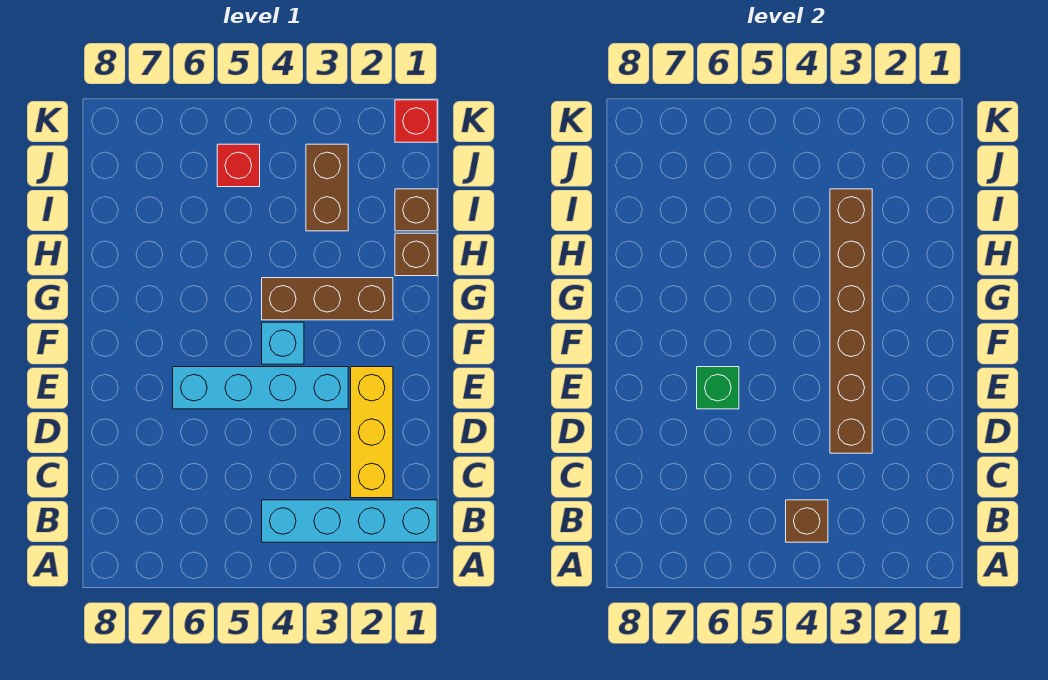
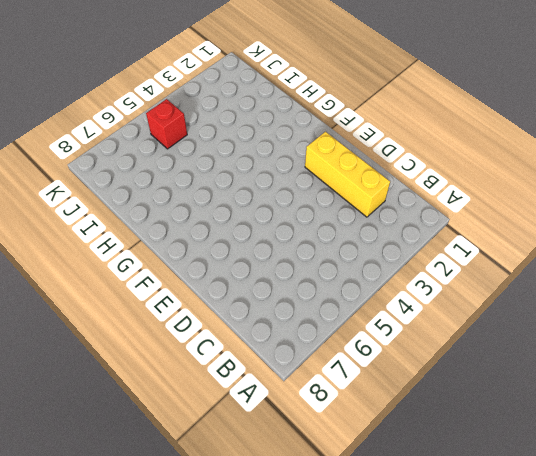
none -> cyan brick B1:B4 level 1
none -> cyan brick E3:E6 level 1
none -> cyan brick F4 level 1

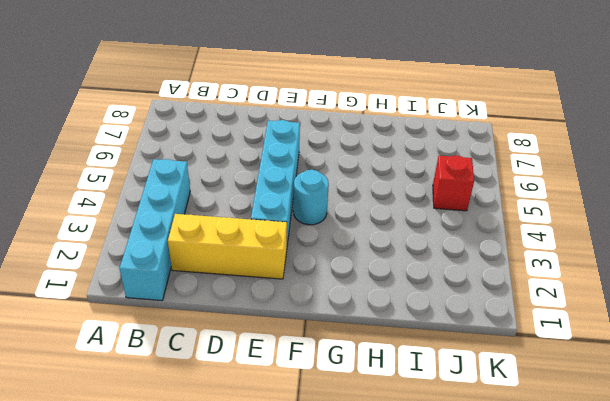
cyan round brick F4 level 1 -> cyan brick F4 level 1
none -> brown brick G2:G4 level 1
none -> brown brick H1 level 1
none -> brown brick I1 level 1

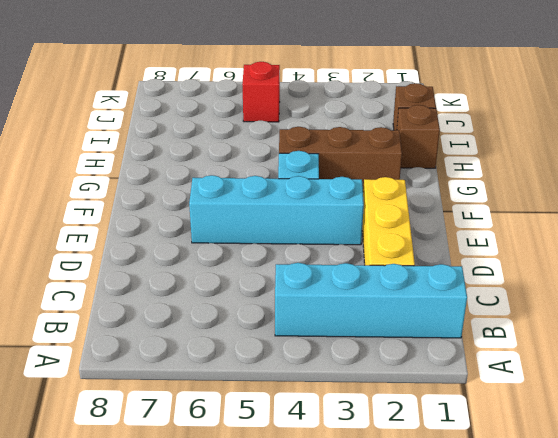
none -> brown brick I3:J3 level 1
none -> red brick K1 level 1
none -> brown brick B4 level 2

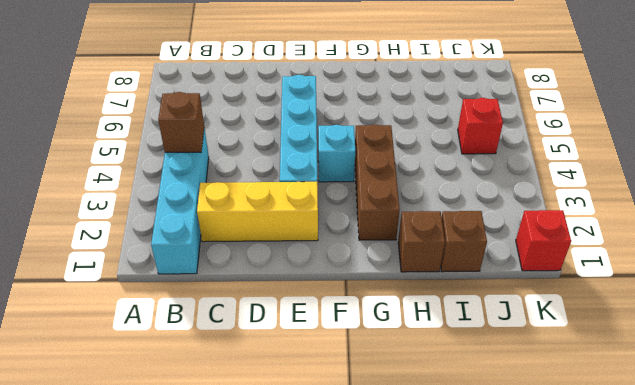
none -> brown brick I3:J3 level 1
none -> brown brick D3:I3 level 2
none -> green brick E6 level 2

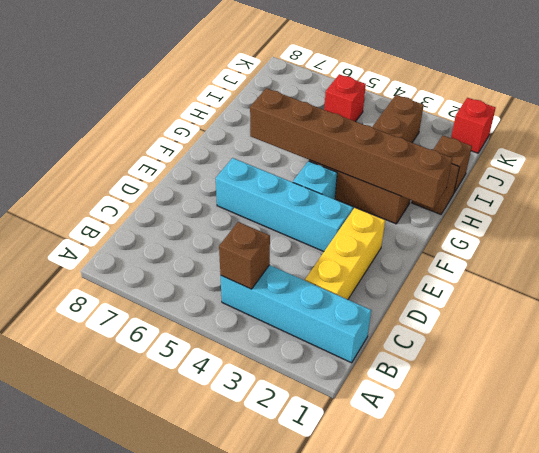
brown brick G1:G6 level 2 -> brown brick D3:I3 level 2
none -> green brick E6 level 2

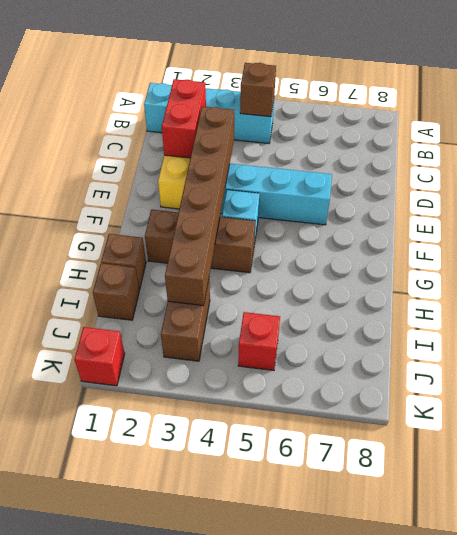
red brick C2:D2 level 2 -> none
none -> green brick E6 level 2

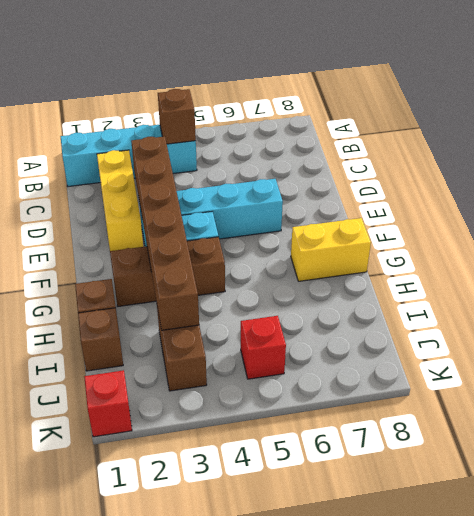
yellow brick G7:G8 level 1 -> none
none -> green brick E6 level 2

